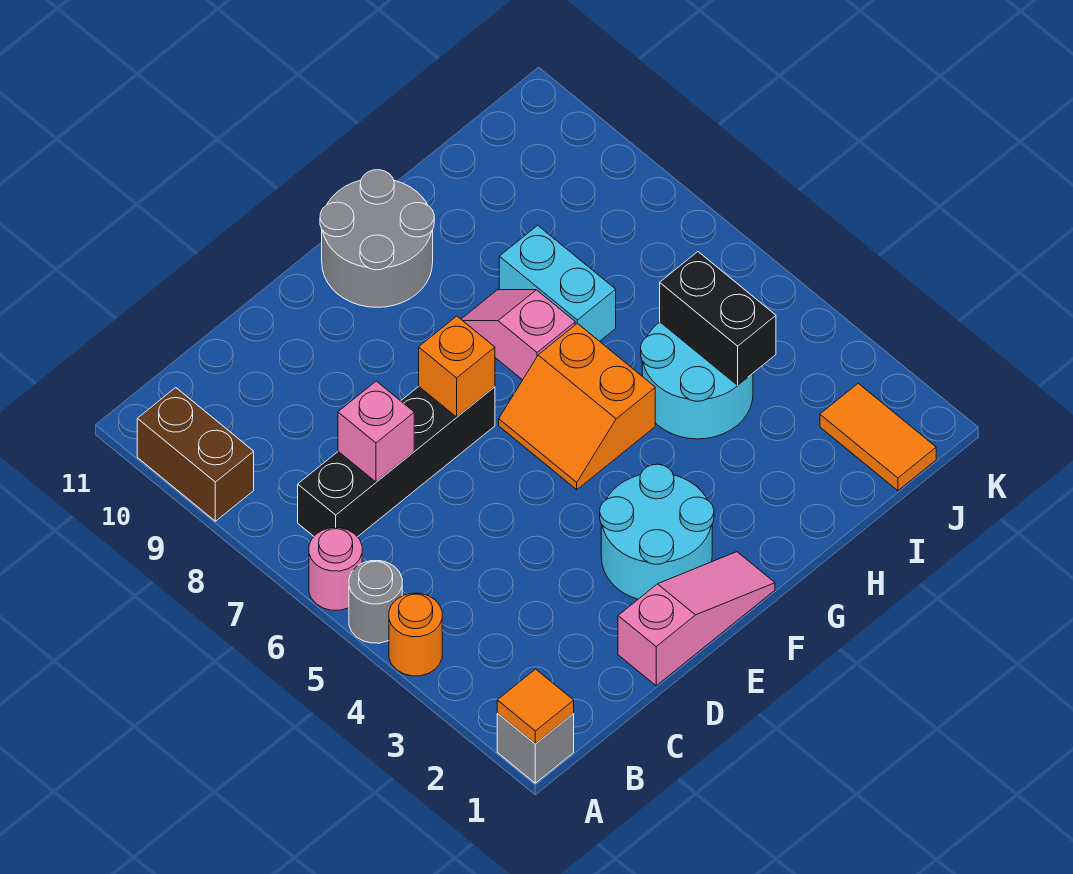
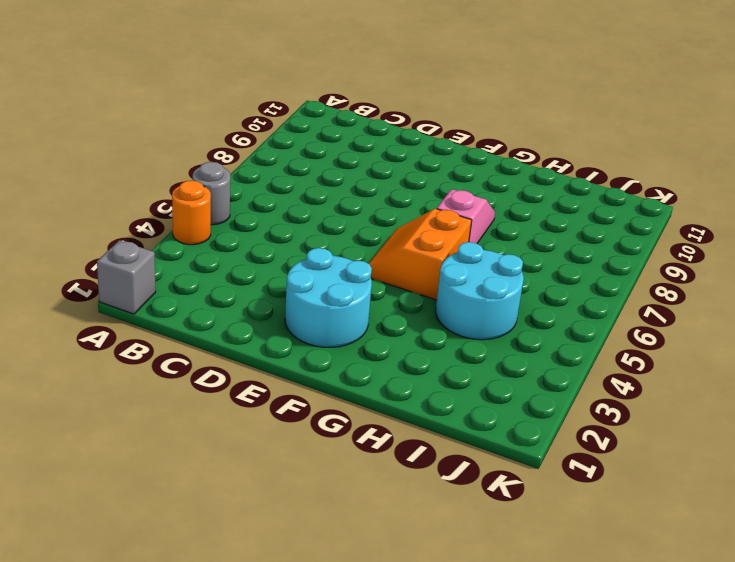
none -> pink round brick A6 level 1
none -> brown brick A9:A10 level 1
none -> black brick B7:E7 level 1

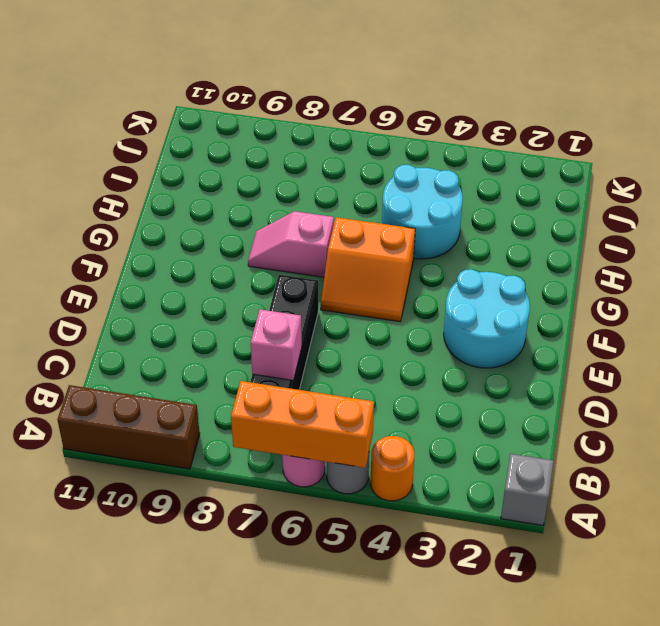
orange brick A5:A7 level 2 -> none
brown brick A9:A11 level 1 -> brown brick A9:A10 level 1
none -> pink slope D1:F1 level 1 top D
none -> grey round brick F10:G11 level 1
none -> cyan brick H7:H8 level 1

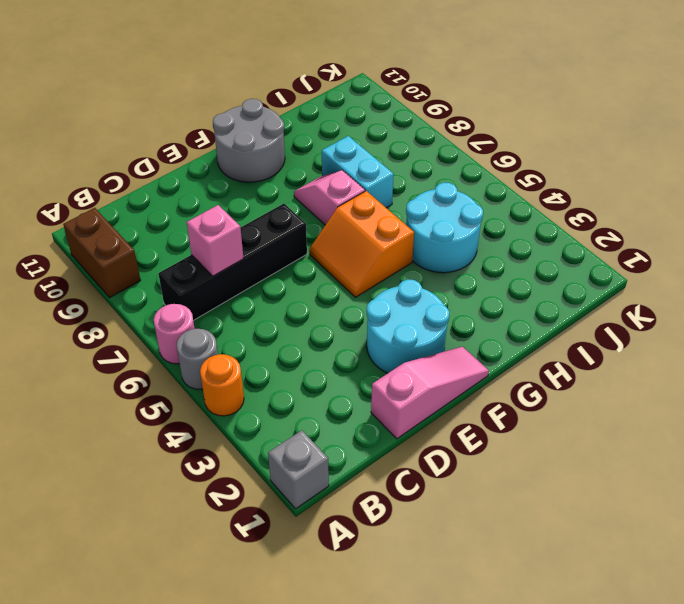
none -> orange tile J1:J2 level 1
none -> orange tile A1 level 2
none -> orange brick E7 level 2

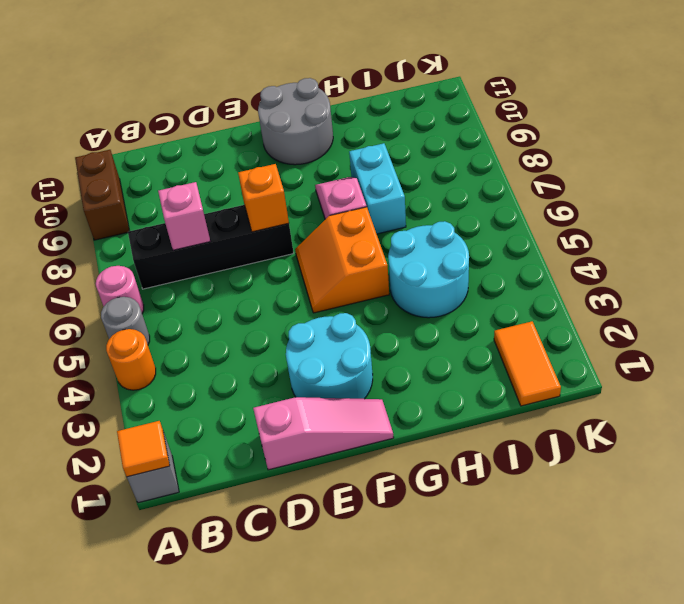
none -> black brick I4:I5 level 2

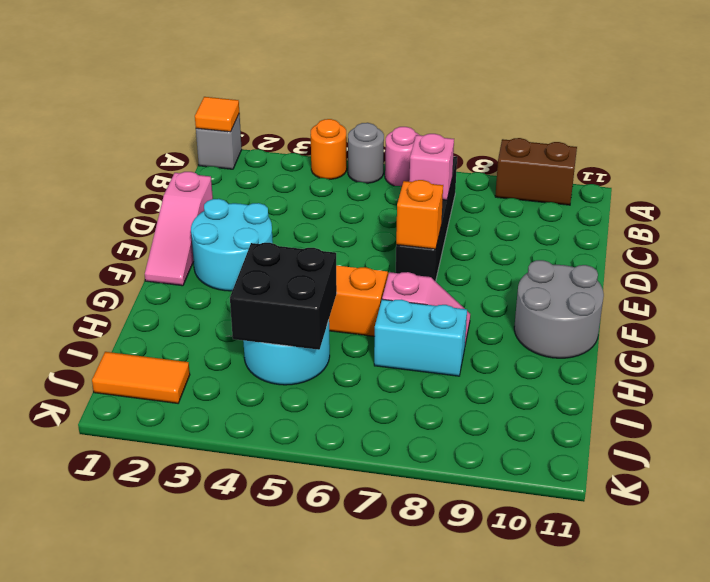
black brick H4:I5 level 2 -> black brick I4:I5 level 2

